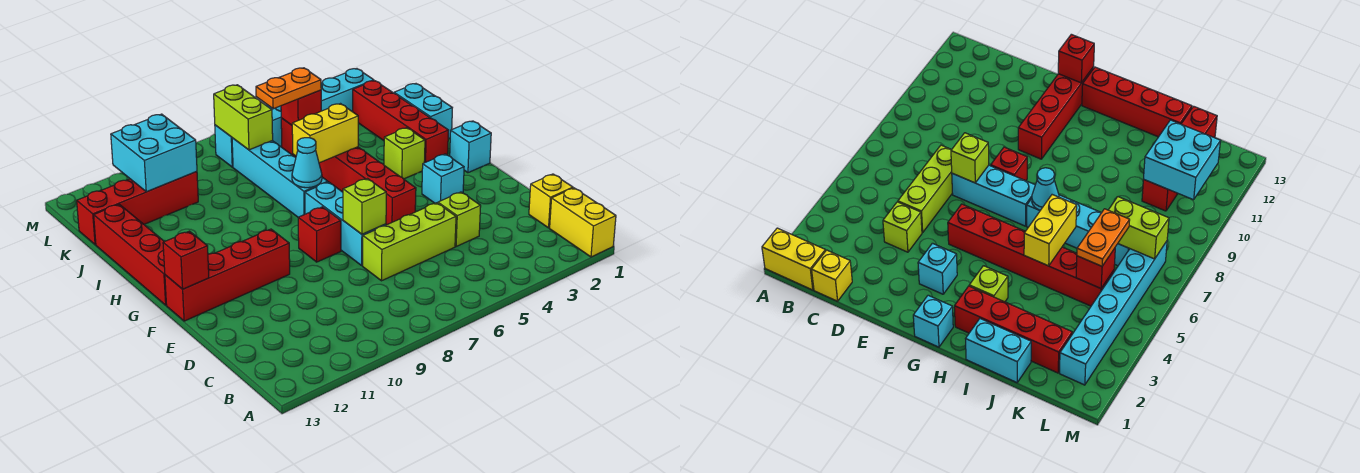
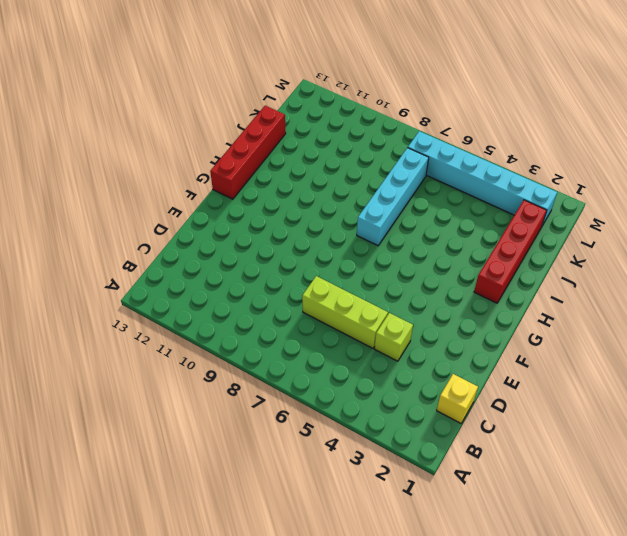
none -> yellow brick A1:B1 level 1
none -> cyan brick E7:G7 level 1
none -> cyan brick F3 level 1

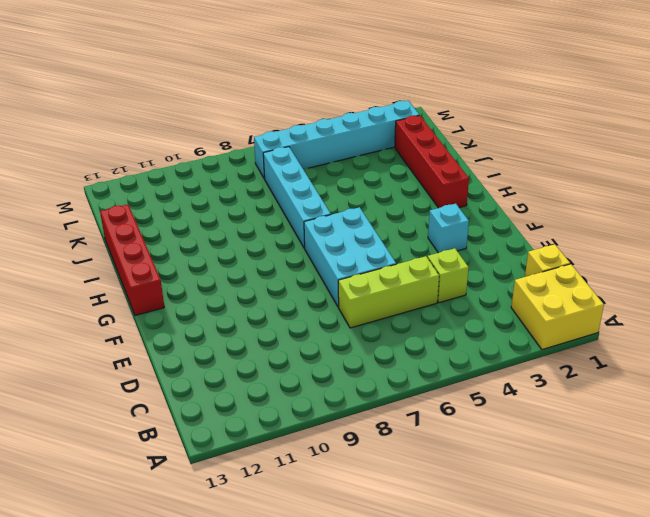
yellow brick A1:B2 level 1 -> yellow brick A1:B1 level 1
cyan brick E6:G7 level 1 -> cyan brick E7:G7 level 1
none -> red brick F5:K5 level 1
none -> red brick F8 level 1
none -> red brick F10:F13 level 1

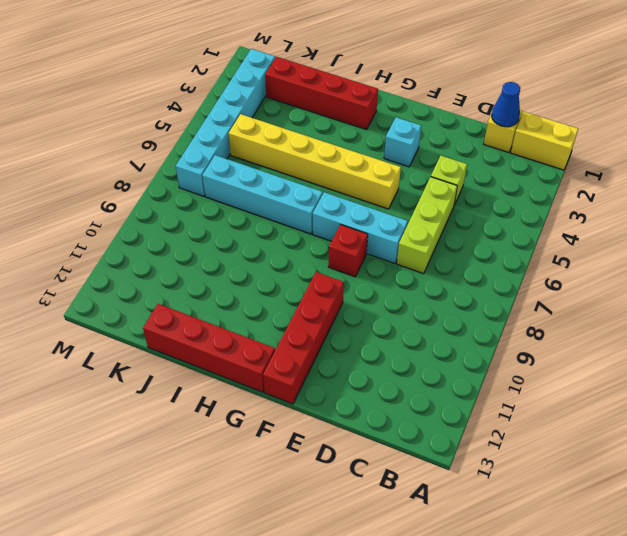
blue cone C1 level 2 -> none
yellow brick F5:K5 level 1 -> red brick F5:K5 level 1
none -> cyan brick G1 level 1
none -> lime brick H3 level 1
none -> cyan brick I1:J1 level 1

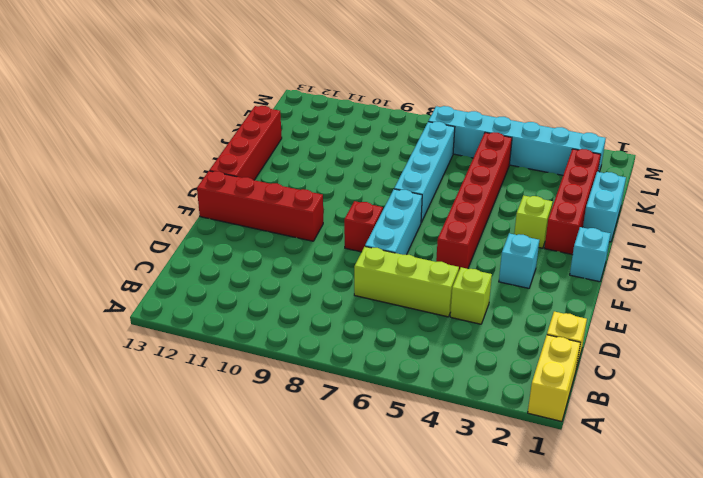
none -> red brick K10:K13 level 1
none -> lime brick E7 level 2
none -> red brick F13 level 2

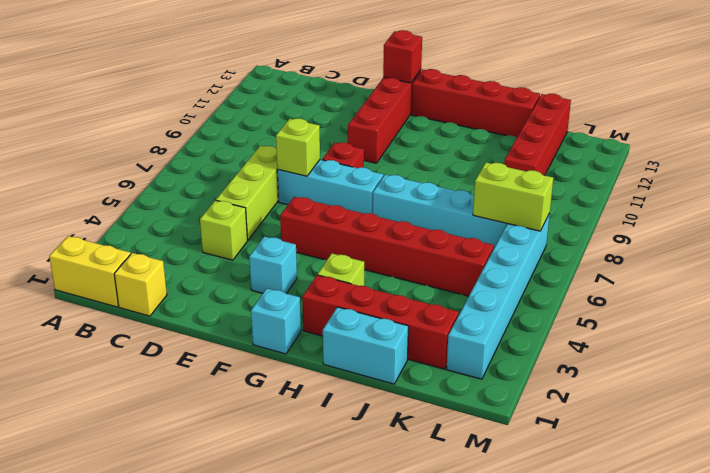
none -> cyan cone H7 level 2
none -> yellow brick I5:I6 level 2
none -> red brick K5 level 2

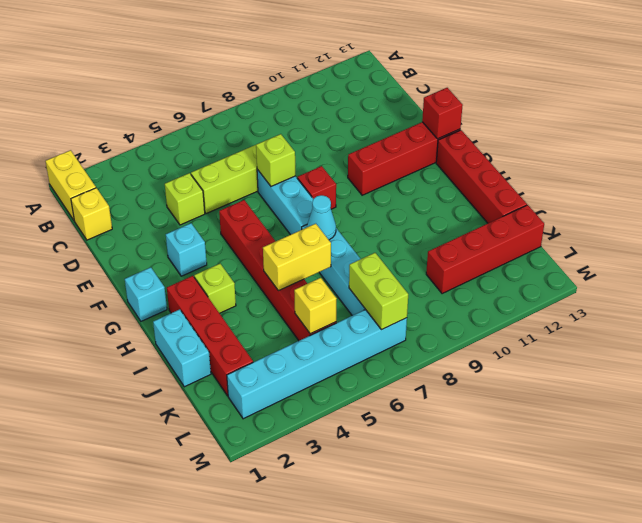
yellow brick K5 level 2 -> red brick K5 level 2
none -> cyan brick K10:L11 level 2
none -> orange plate K5:K6 level 3

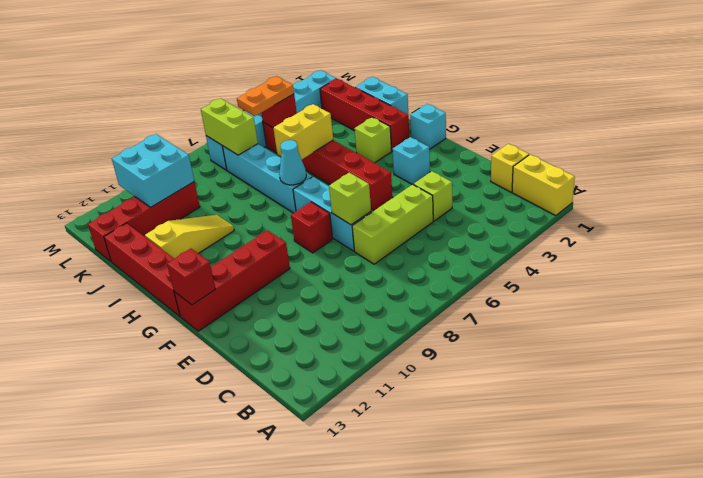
yellow slope I10:I12 level 1 top 12 -> none

